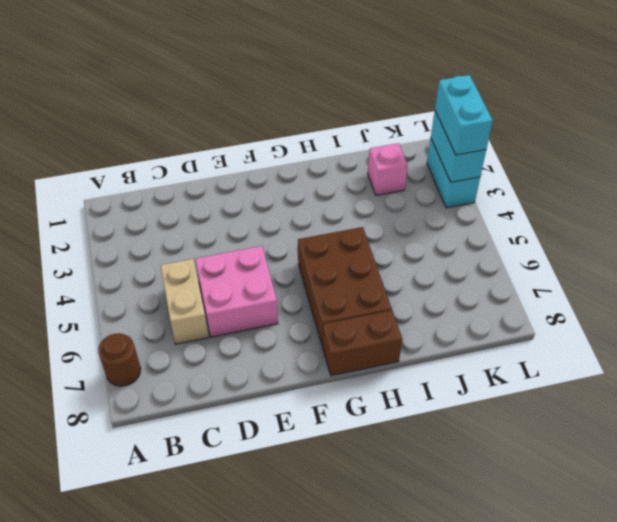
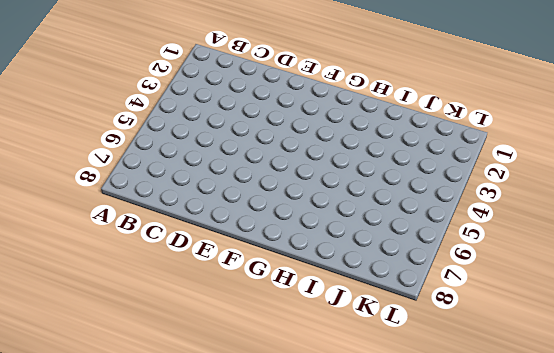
none -> brown round brick A7 level 1
none -> tan brick C5:C6 level 1

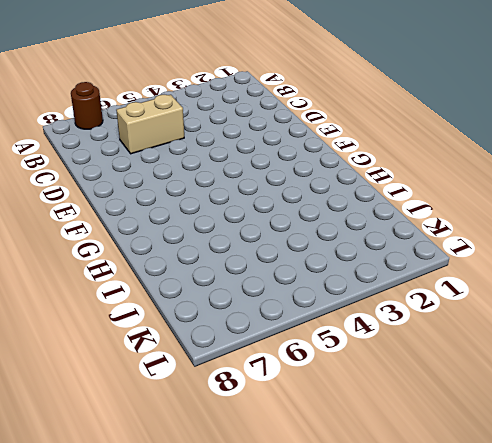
none -> pink brick D5:E6 level 1
none -> brown brick G5:H7 level 1

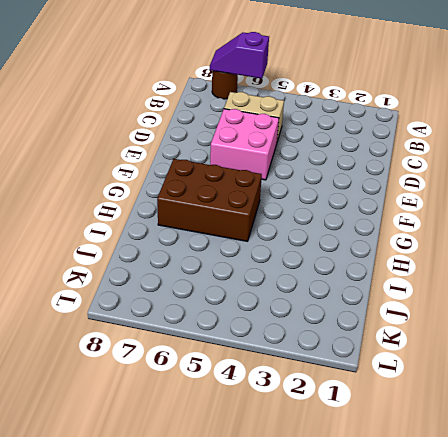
purple slope A6:A7 level 2 top 6 -> none
none -> brown brick G8:H8 level 1
none -> pink brick J2 level 1

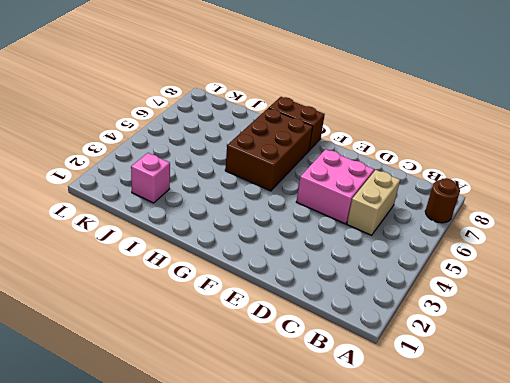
none -> cyan brick L2:L3 level 1
none -> cyan brick L2:L3 level 2

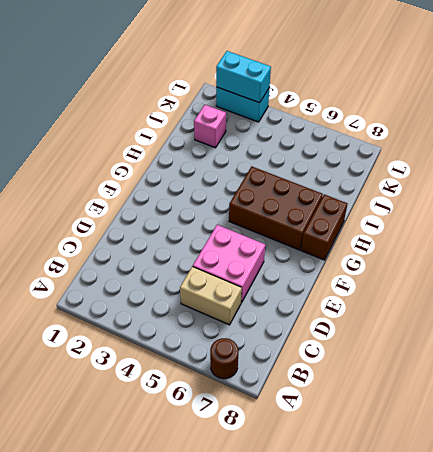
none -> cyan brick L2:L3 level 3

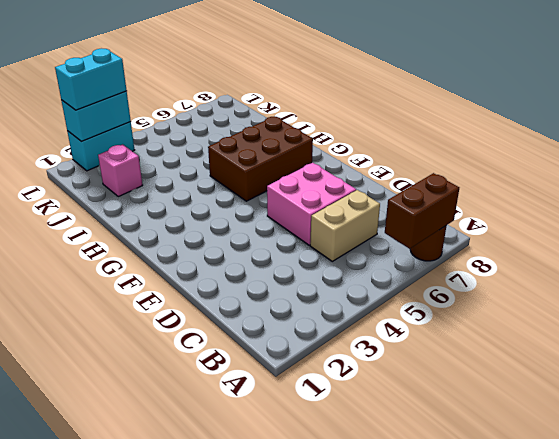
brown brick A6:A7 level 2 -> brown brick G8:H8 level 1

